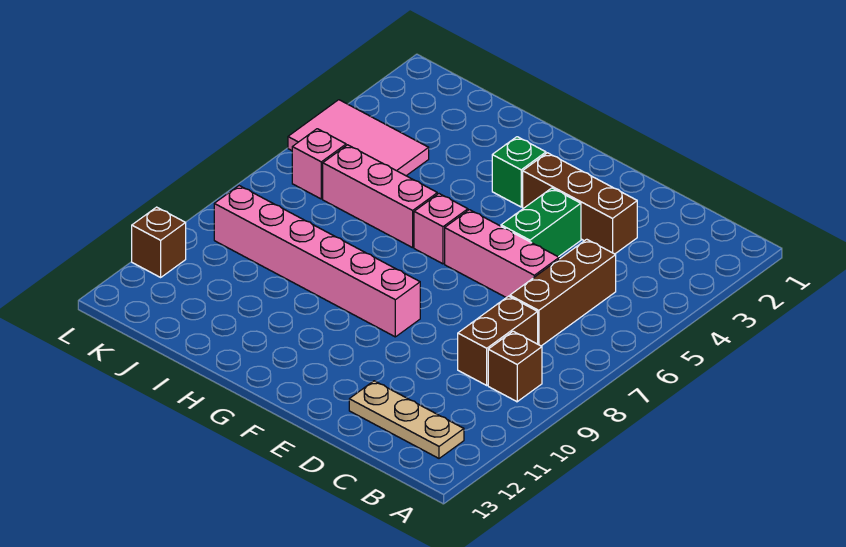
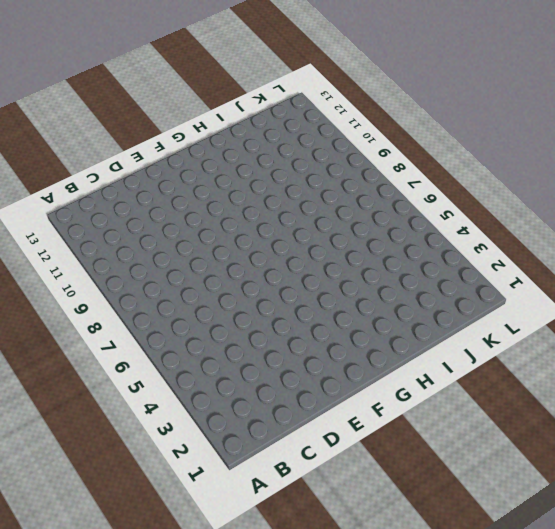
none -> brown brick B9 level 1
none -> tan plate B12:D12 level 1
none -> brown brick C5:C7 level 1

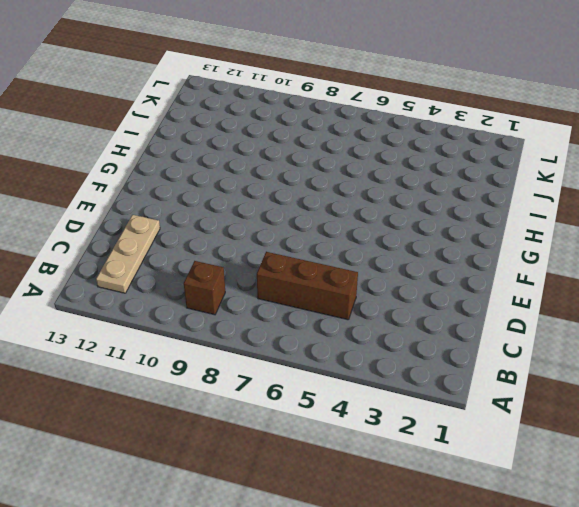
none -> brown brick C8:C9 level 1
none -> brown brick D3:F3 level 1
none -> pink brick D6:F6 level 1

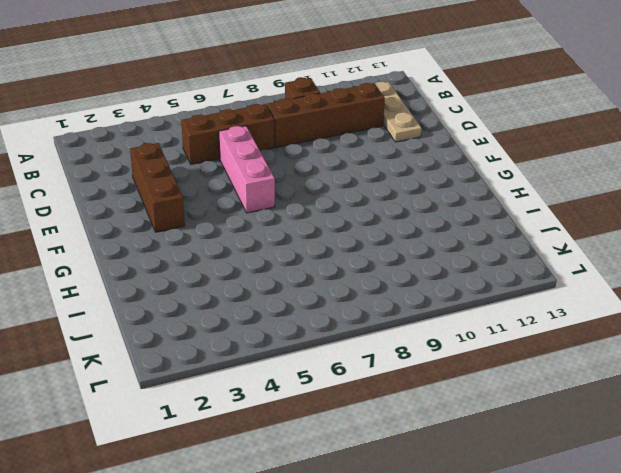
brown brick C8:C11 level 1 -> brown brick C8:C9 level 1
none -> green brick E4:E5 level 1
none -> pink brick F9:K9 level 1
none -> green brick G3 level 1

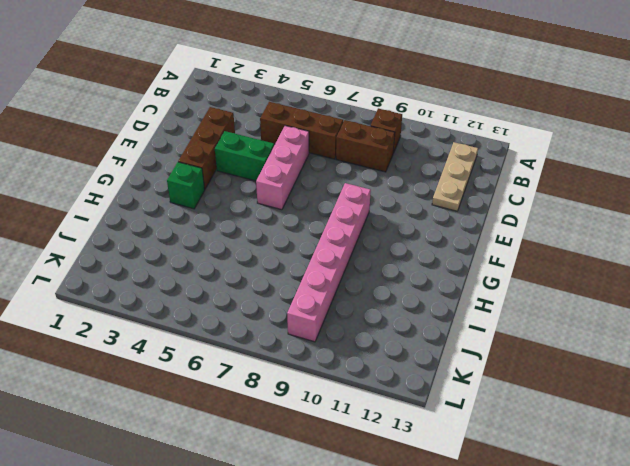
none -> pink brick G6 level 1
none -> pink brick H6:J6 level 1
none -> pink tile J4:L5 level 1

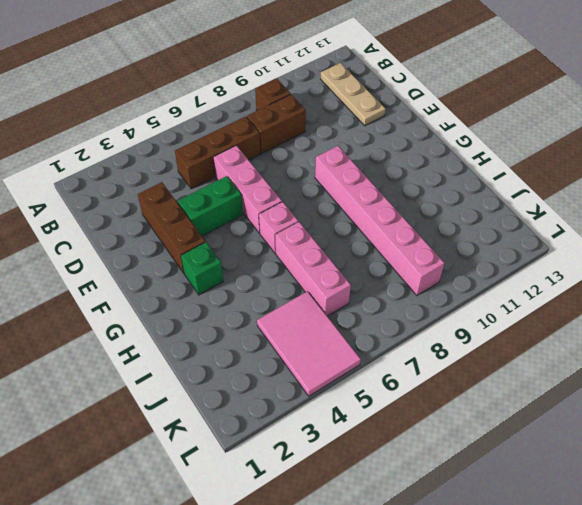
none -> pink brick K6 level 1
none -> brown brick L11 level 1

